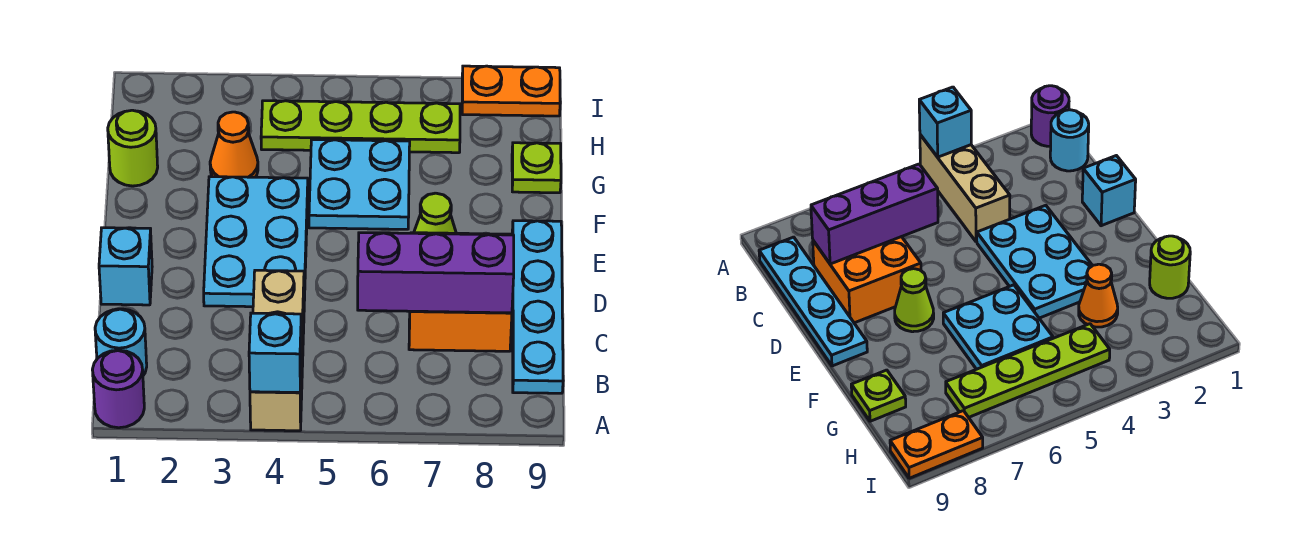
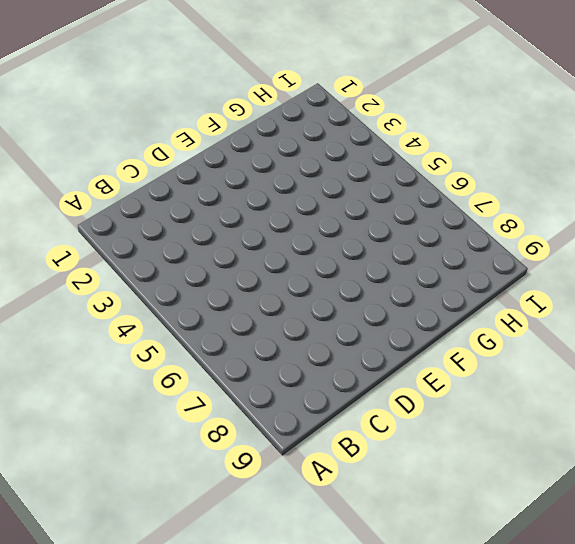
none -> purple round brick A1 level 1
none -> tan brick A4:C4 level 1
none -> cyan round brick B1 level 1

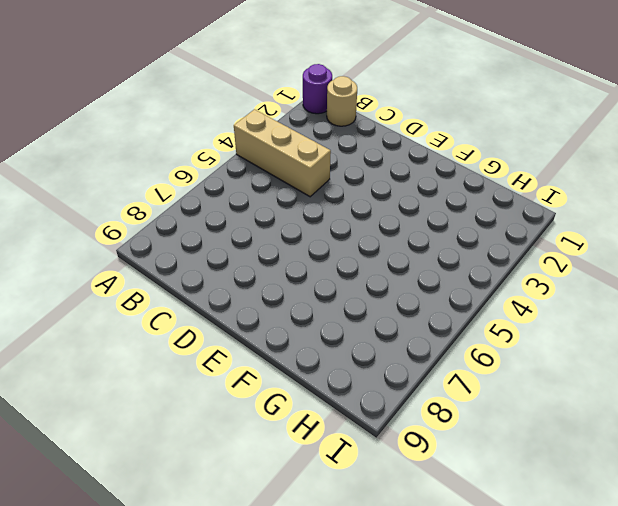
tan round brick B1 level 1 -> cyan round brick B1 level 1
none -> cyan plate B9:E9 level 1
none -> orange brick C7:D8 level 1
none -> cyan brick D1 level 1

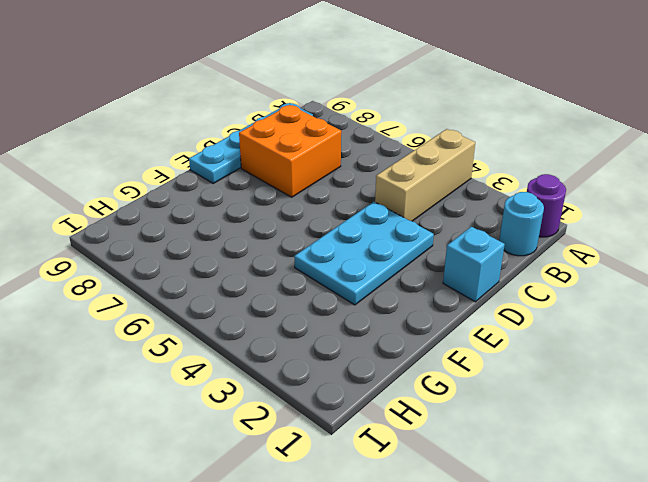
none -> lime cone E7 level 1
none -> cyan plate F5:G6 level 1
none -> lime round brick G1 level 1

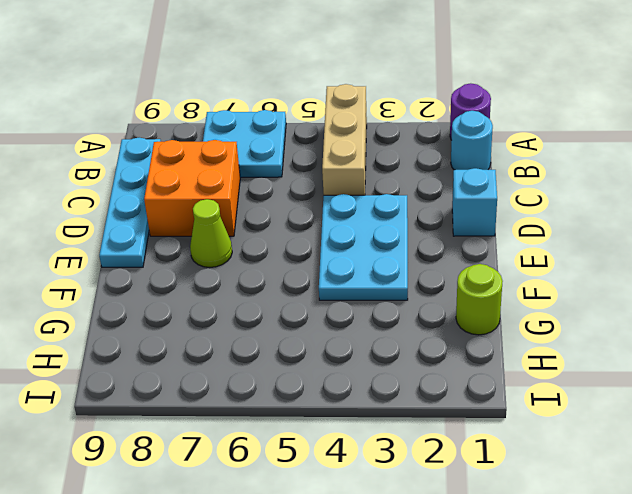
cyan plate A6:B7 level 1 -> cyan plate F5:G6 level 1
none -> orange cone G3 level 1
none -> lime plate G9 level 1
none -> lime plate H4:H7 level 1

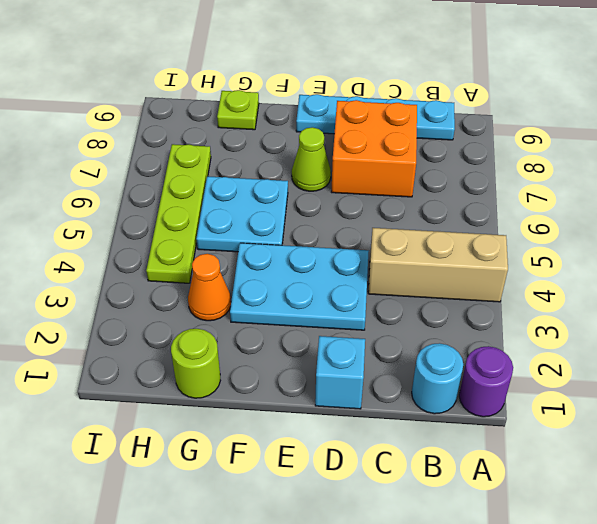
none -> orange plate I8:I9 level 1
none -> cyan brick A4 level 2
none -> purple brick C6:C8 level 2

